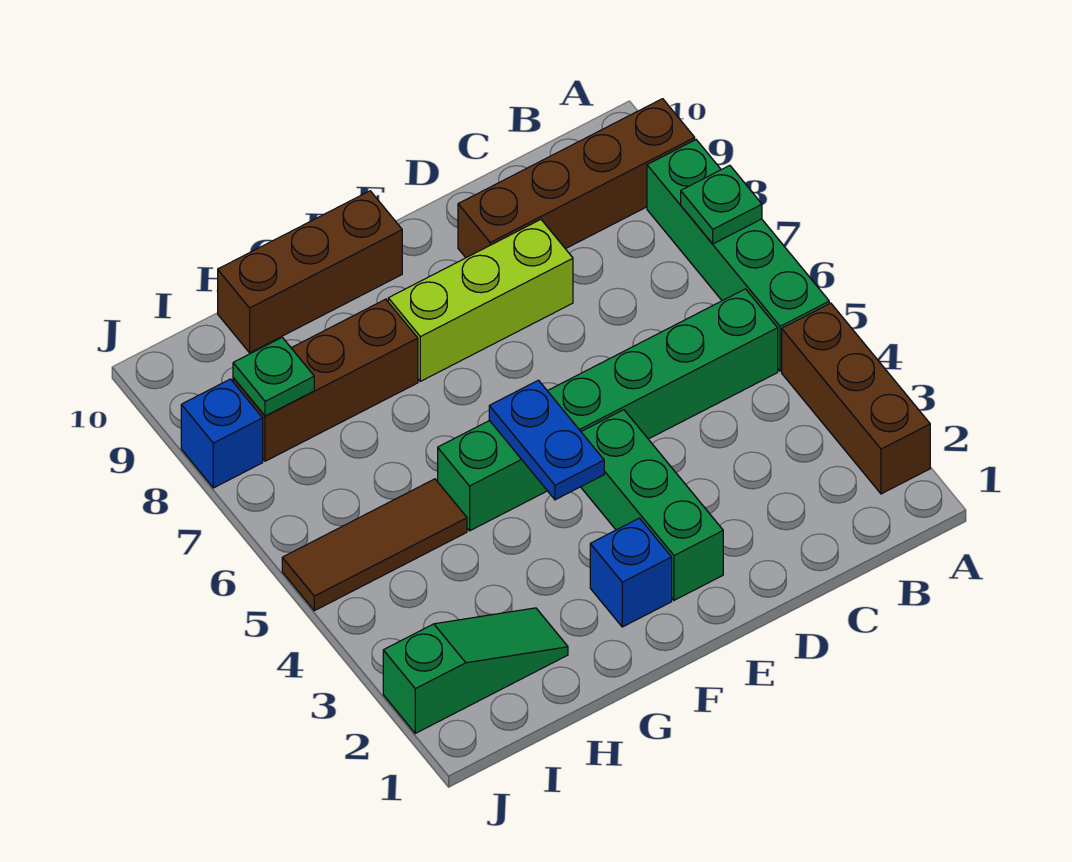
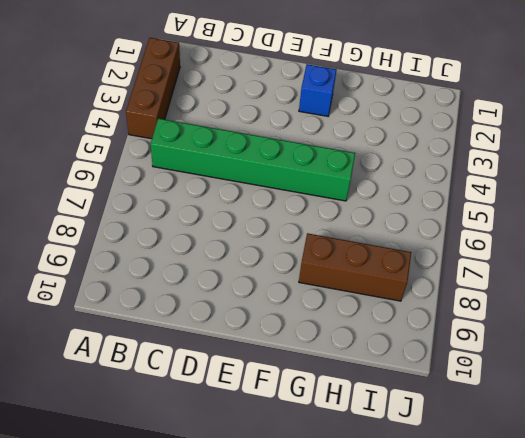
none -> green brick A5:A8 level 1
none -> brown brick A9:D9 level 1
none -> lime brick D8:F8 level 1

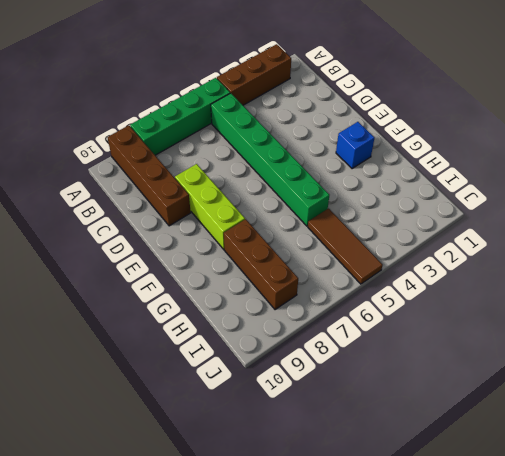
none -> green brick E2:E4 level 1
none -> brown brick F10:H10 level 1
none -> green slope H2:J2 level 1 top J

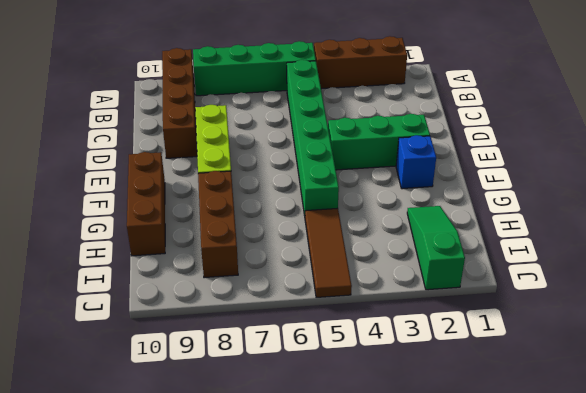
none -> blue brick J8 level 1
none -> green plate A7 level 2
none -> blue plate F4:F5 level 2

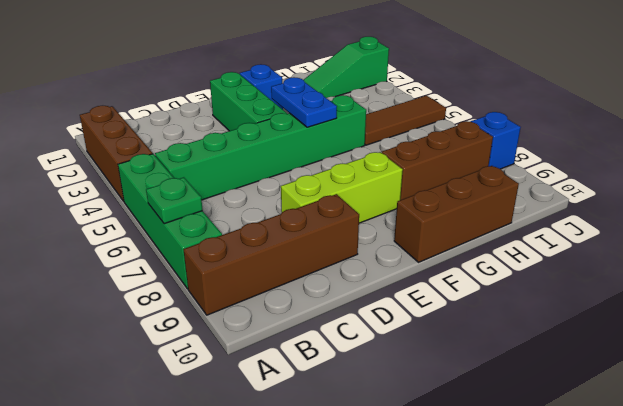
none -> green plate I8 level 2

